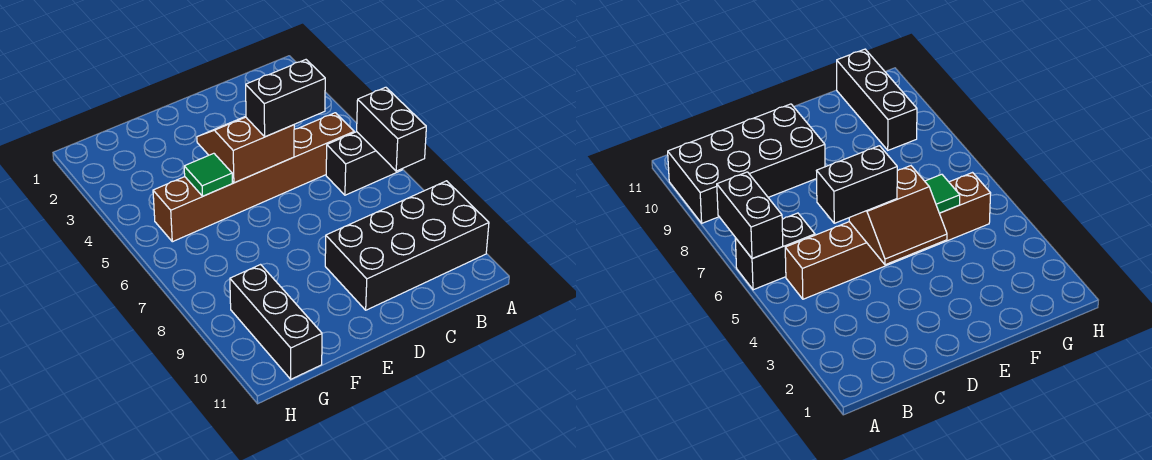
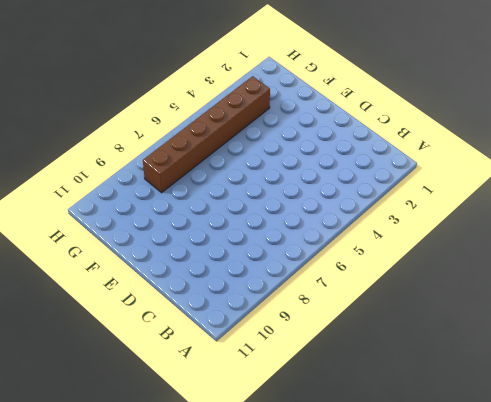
brown brick G3:G8 level 1 -> brown brick B5:G5 level 1
none -> black brick A6:B6 level 1
none -> black brick A9:D10 level 1

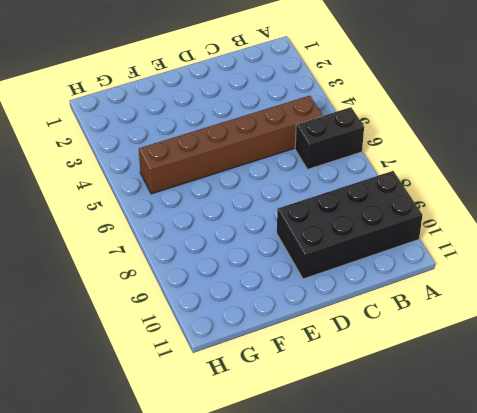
none -> black brick G9:G11 level 1
none -> black brick A6:A7 level 2

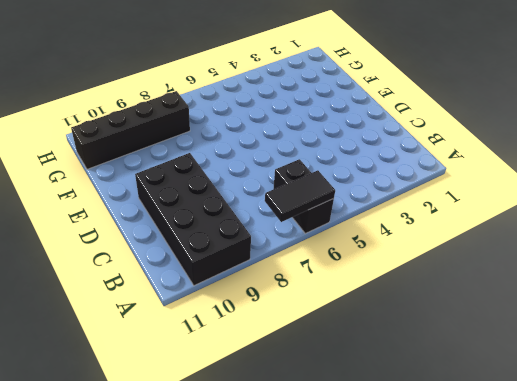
black tile A6:A7 level 2 -> black brick A6:A7 level 2
black brick G8:G11 level 1 -> black brick G9:G11 level 1
none -> brown brick B5:G5 level 1
none -> brown slope D4:E5 level 2 top 5

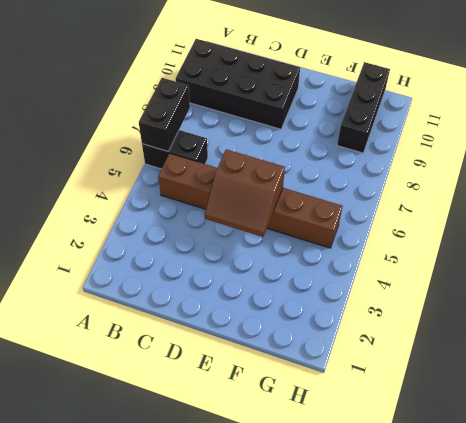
none -> green tile F5 level 2
none -> black brick C5:D5 level 3

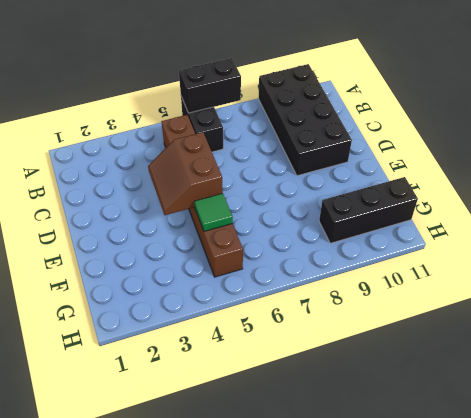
none -> black brick C5:D5 level 3

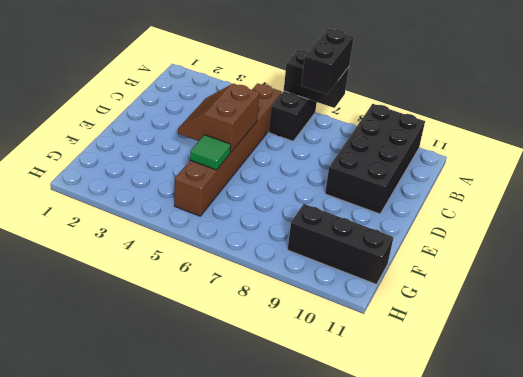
black brick A7:B7 level 3 -> black brick C5:D5 level 3

